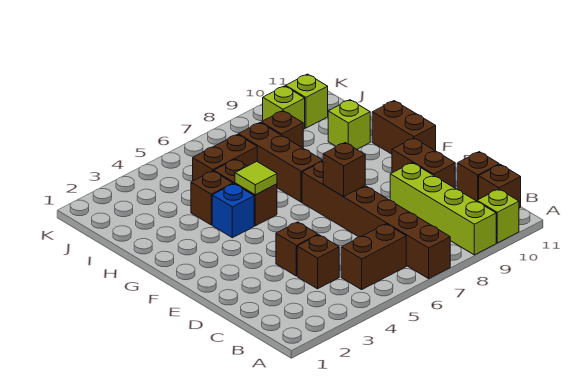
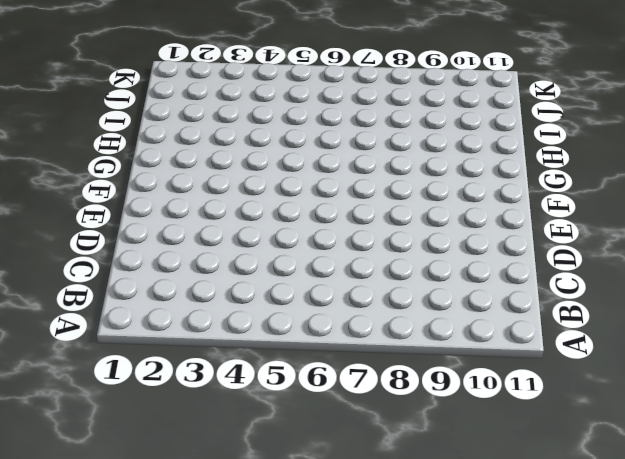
none -> brown brick A7:F7 level 1
none -> lime brick A9:D9 level 1
none -> lime brick A10 level 1

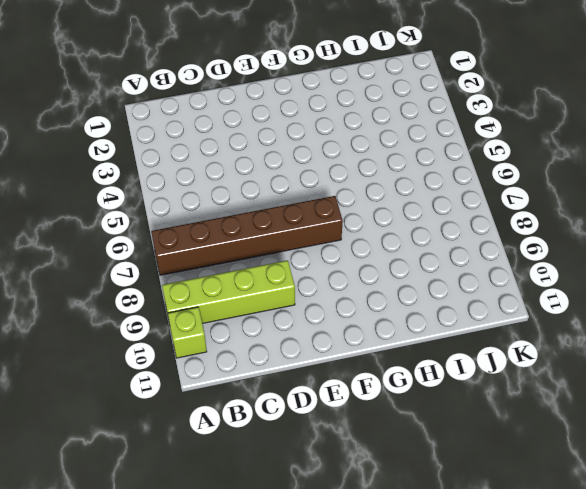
none -> brown brick B5:B6 level 1
none -> brown brick B11 level 1
none -> brown brick C4 level 1

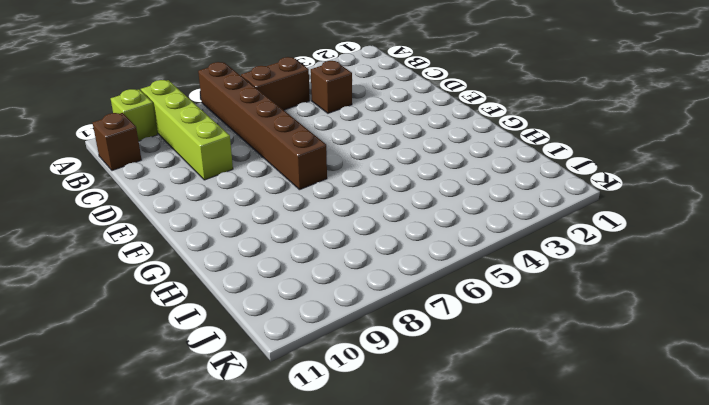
none -> brown brick C11 level 1
none -> brown brick D4 level 1
none -> brown brick D10:E10 level 1

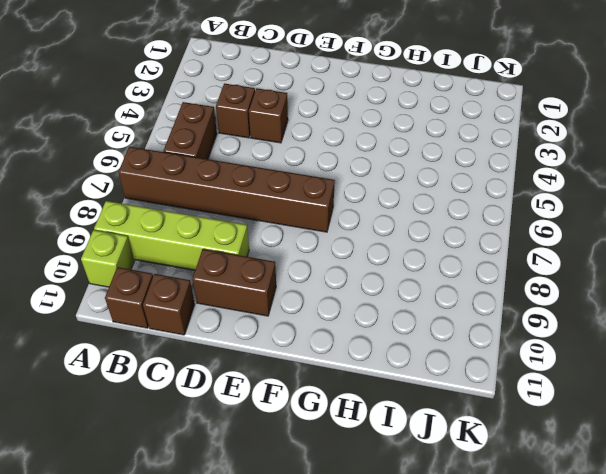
none -> brown brick F11:G11 level 1
none -> blue brick G4 level 1
none -> brown brick G5:H5 level 1

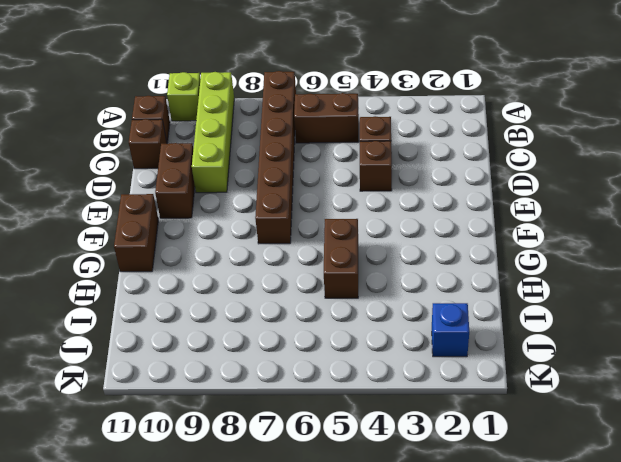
blue brick J2 level 1 -> blue brick G4 level 1
none -> brown brick G7:I7 level 1
none -> brown brick H4 level 1
none -> lime brick H10 level 1

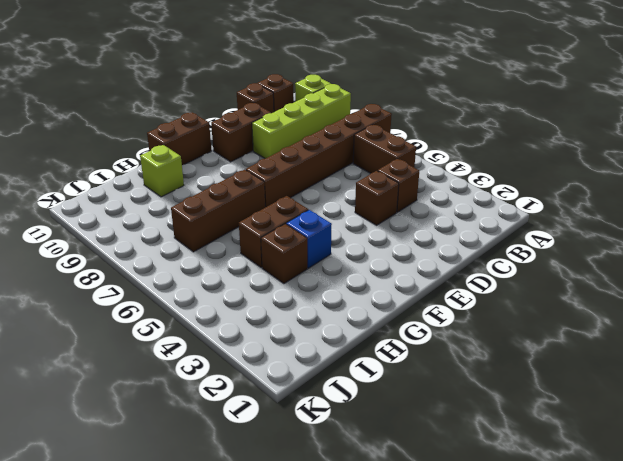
none -> brown brick I5:I6 level 1
none -> brown brick I8 level 1
none -> lime brick J9 level 1

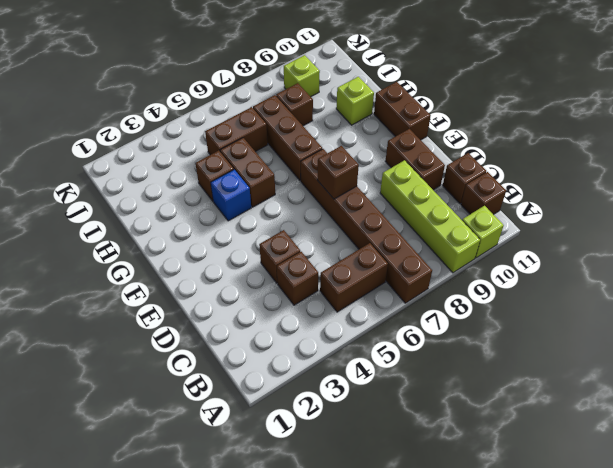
none -> lime brick J10 level 1
none -> lime tile G5 level 2

